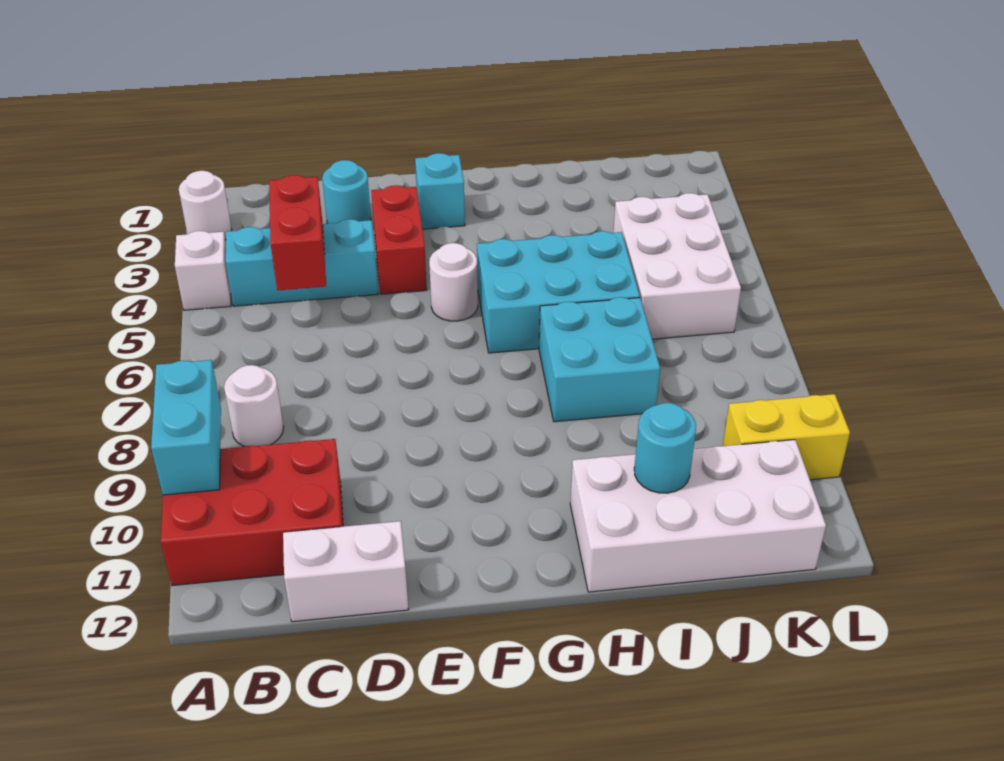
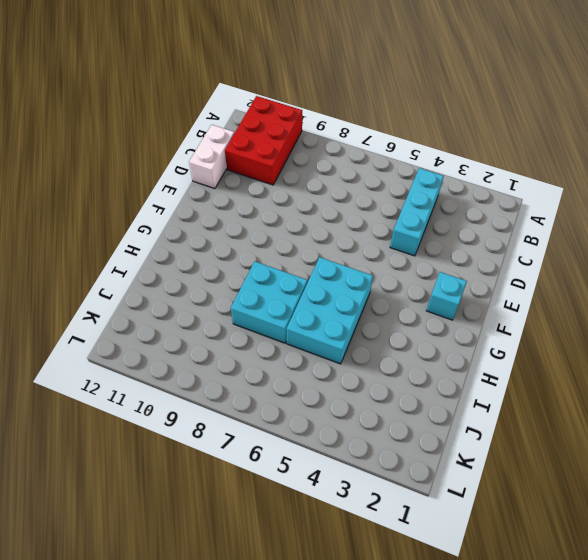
none -> white round brick A2 level 1
none -> white brick A4 level 1
none -> white round brick B8 level 1

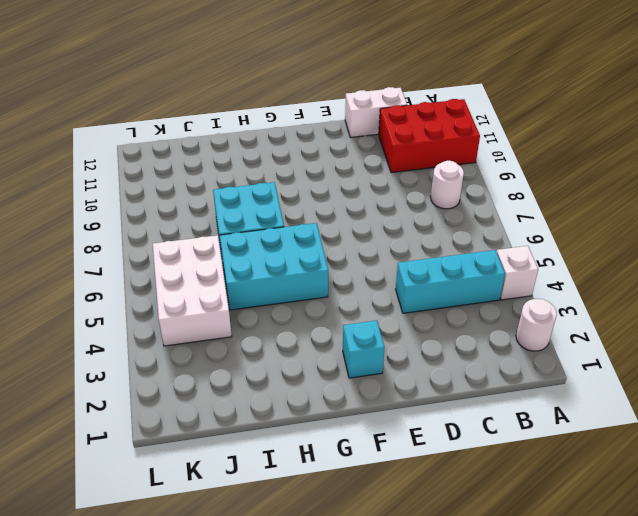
none -> cyan round brick D2 level 1
none -> red brick E3:E4 level 1
none -> white round brick F5 level 1

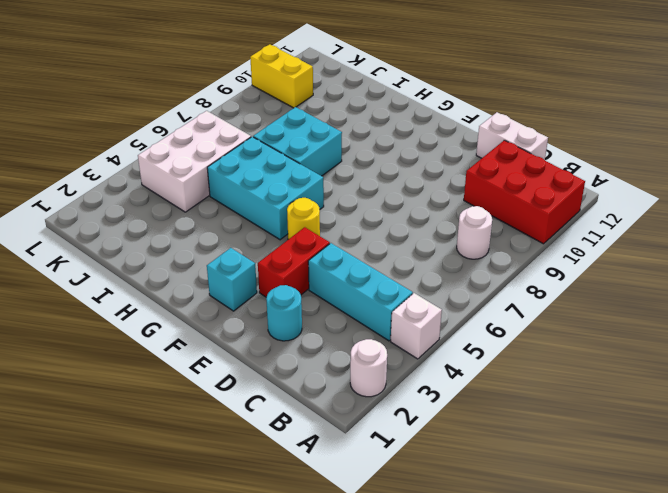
yellow round brick F5 level 1 -> white round brick F5 level 1
none -> white brick H11:K12 level 1
none -> cyan brick A9:A10 level 2
none -> red brick C4:C5 level 2

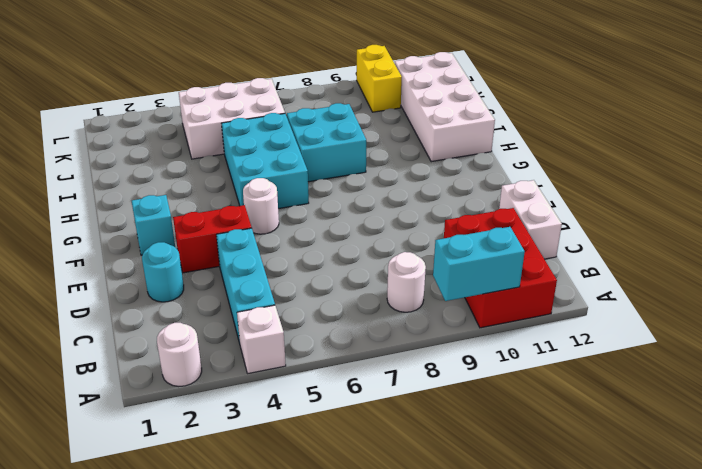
none -> red brick C4:C5 level 2
none -> cyan round brick I11 level 2

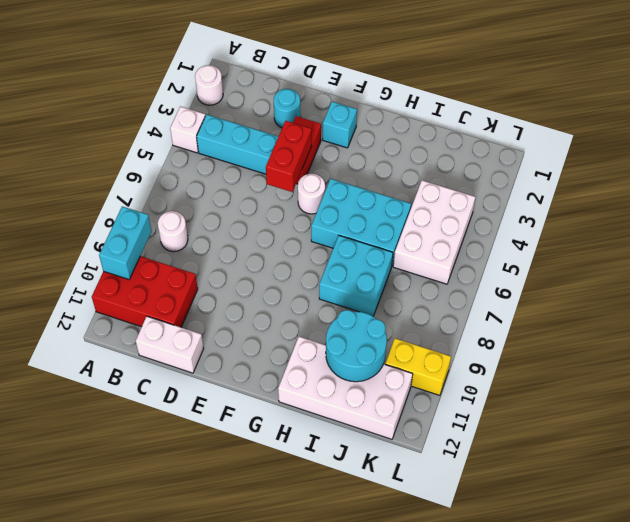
red brick E4:E5 level 2 -> red brick C4:C5 level 2
cyan round brick I10:J11 level 2 -> cyan round brick I11 level 2

